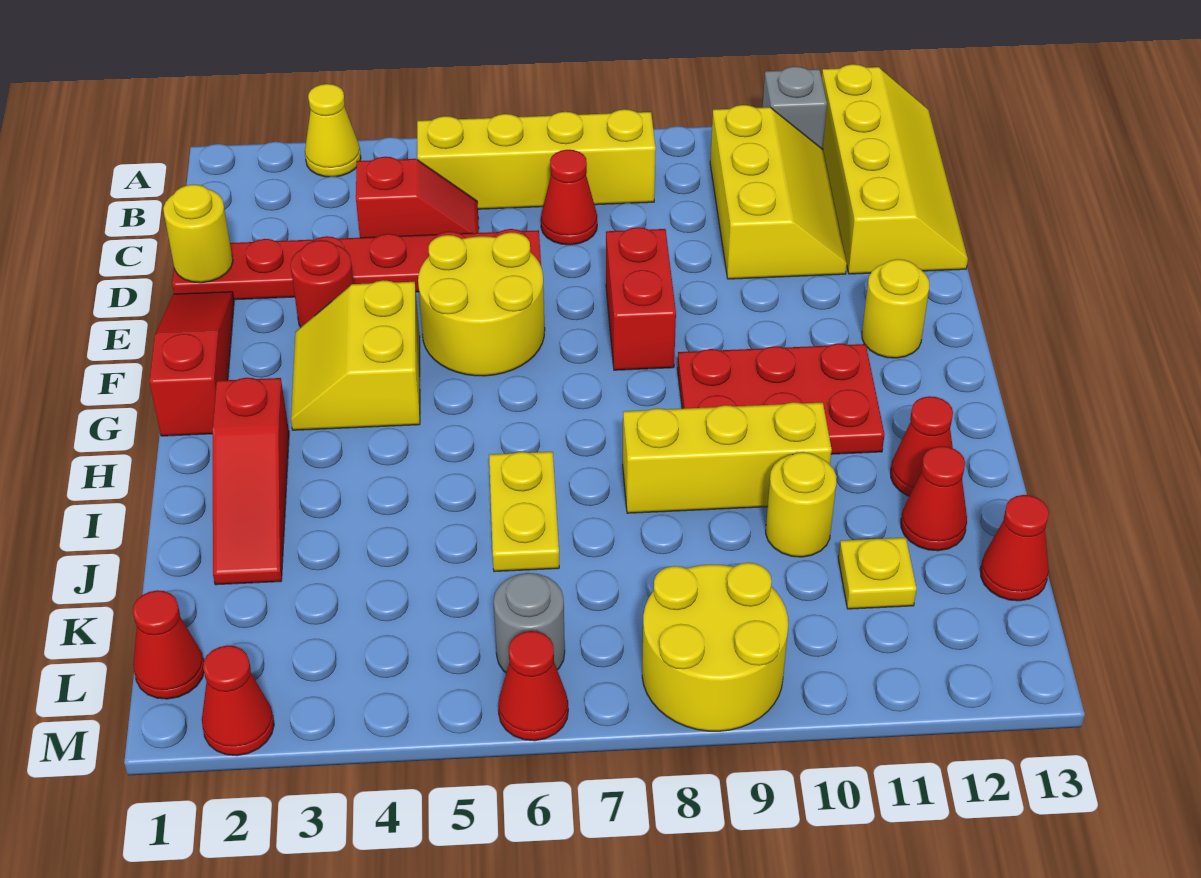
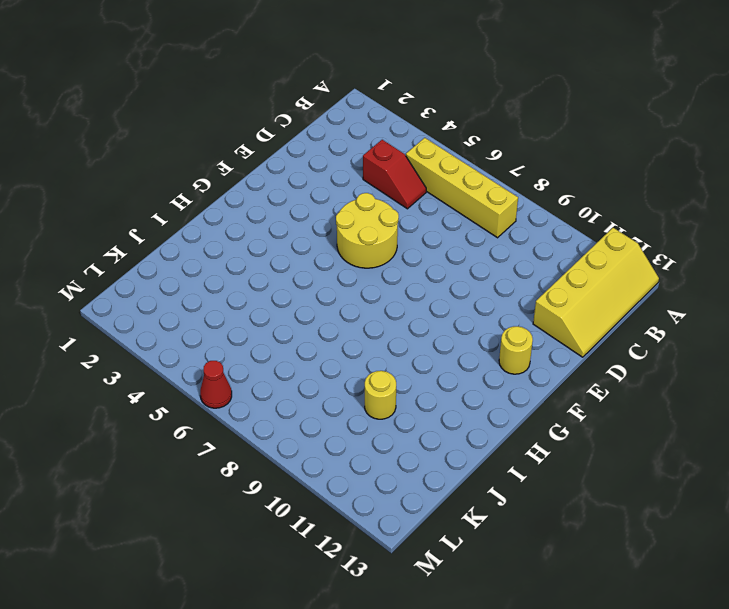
none -> yellow cone A3 level 1
none -> grey brick A11 level 1
none -> yellow slope B10:D11 level 1 top 10

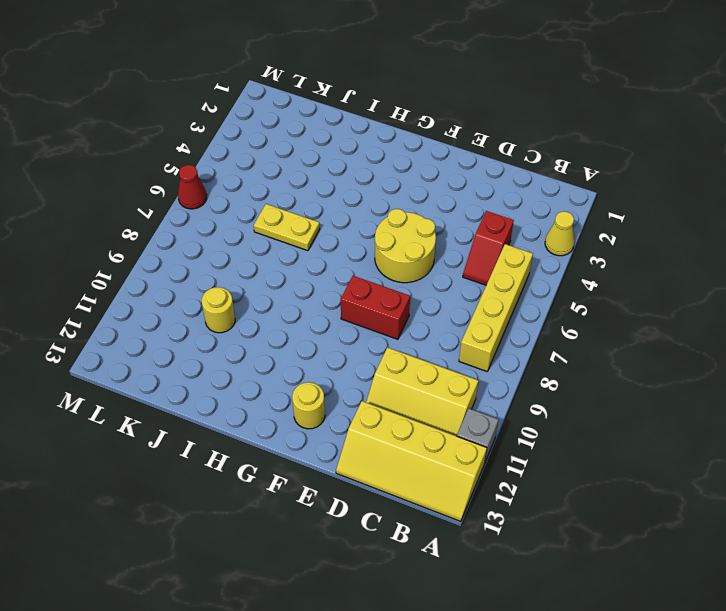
none -> red cone C7 level 1
none -> red plate D1:D6 level 1
none -> red slope E1:G1 level 1 top G

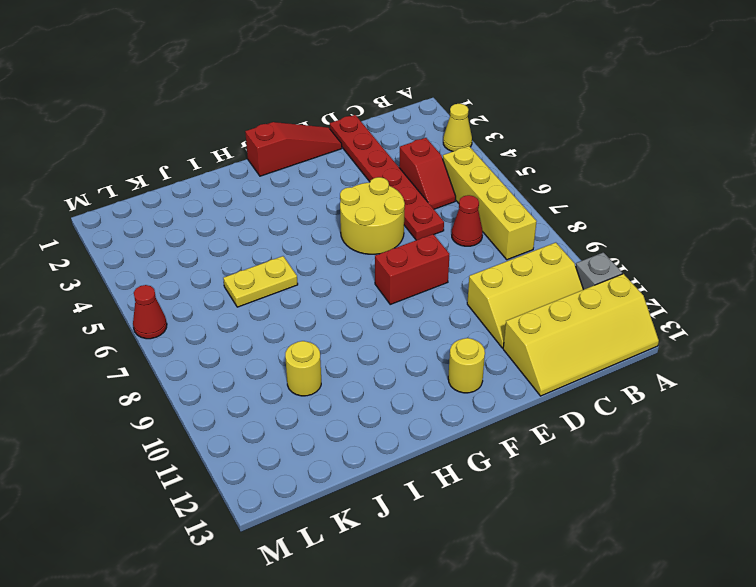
none -> red round brick E3 level 1
none -> yellow slope F3:G4 level 1 top 4
none -> red plate G9:H11 level 1

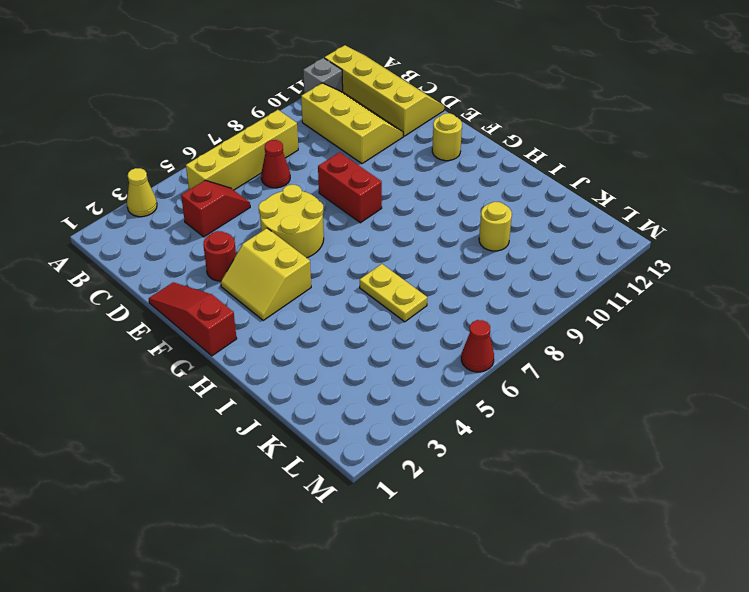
none -> red plate D1:D6 level 1
none -> red plate G9:H11 level 1
none -> red slope H2:J2 level 1 top H

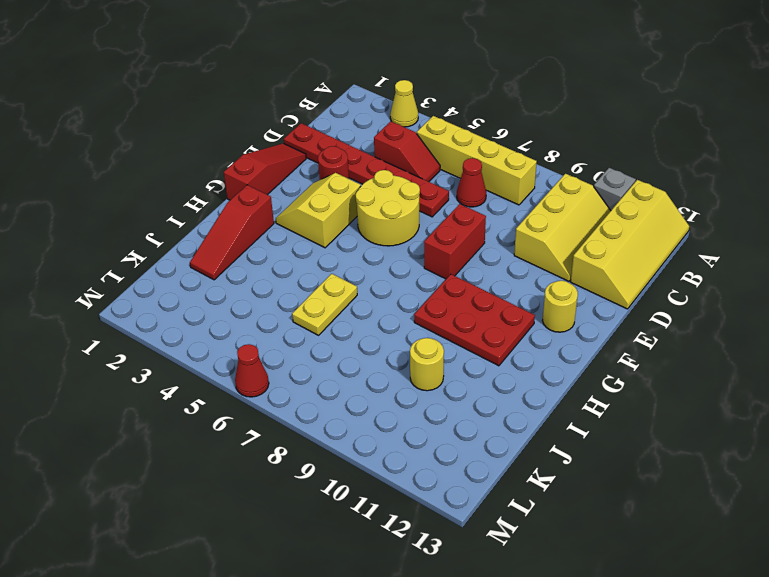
none -> yellow brick I8:I10 level 1
none -> red cone I12 level 1
none -> red cone J12 level 1

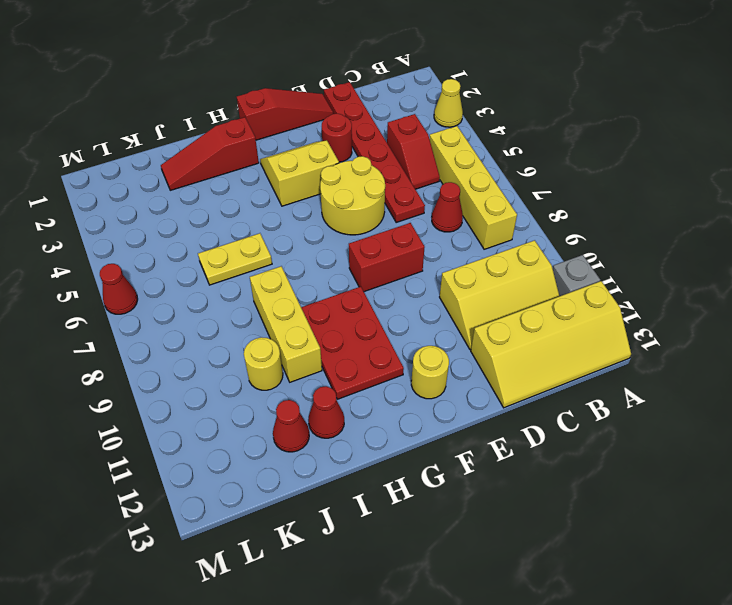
none -> yellow plate K11 level 1
none -> red cone K13 level 1
none -> red cone L1 level 1

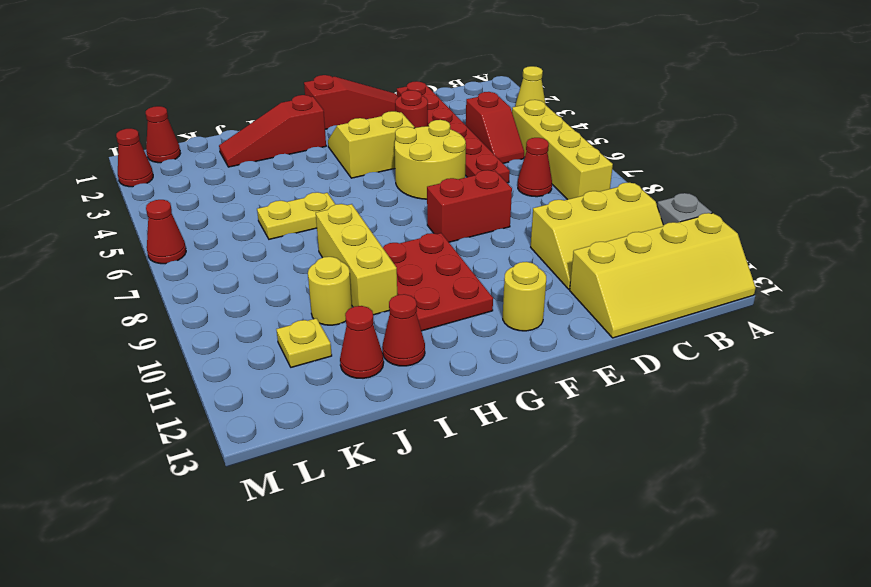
none -> red cone K13 level 1
none -> grey round brick L6 level 1
none -> yellow round brick L8:M9 level 1

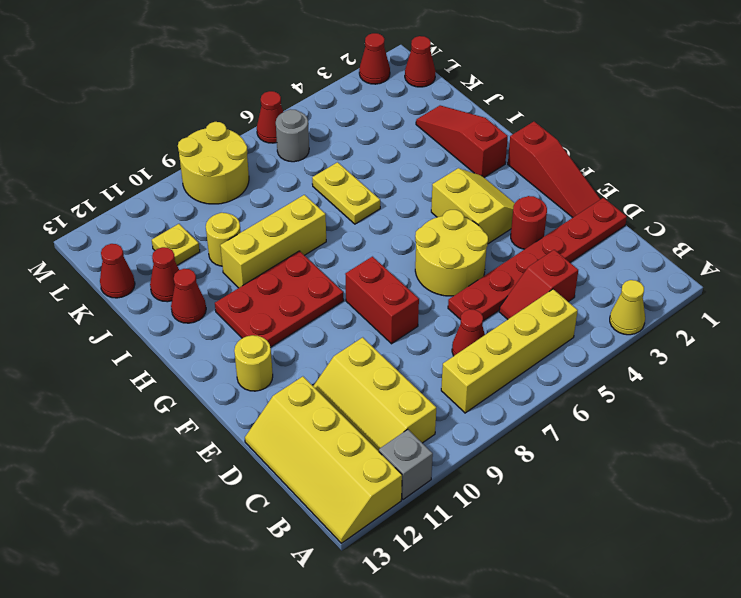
none -> yellow round brick D1 level 2

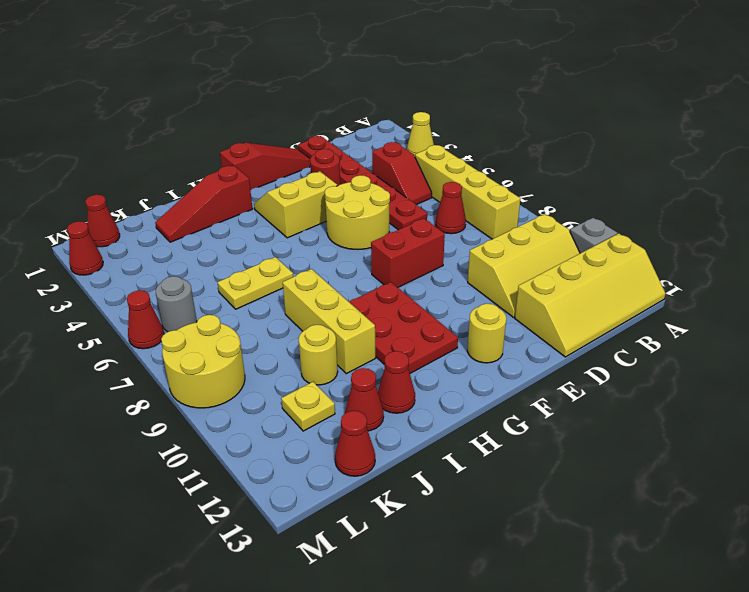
none -> yellow round brick D1 level 2

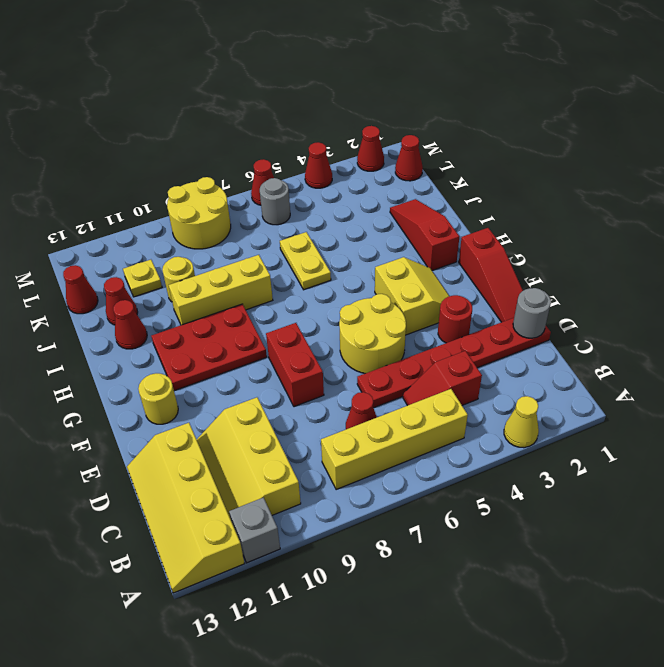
grey round brick D1 level 2 -> yellow round brick D1 level 2
red cone M4 level 1 -> none

